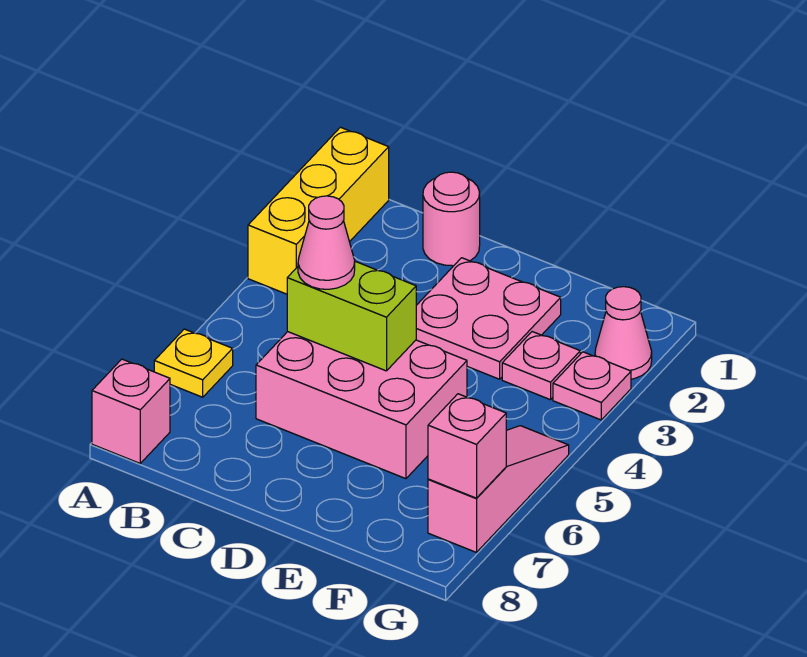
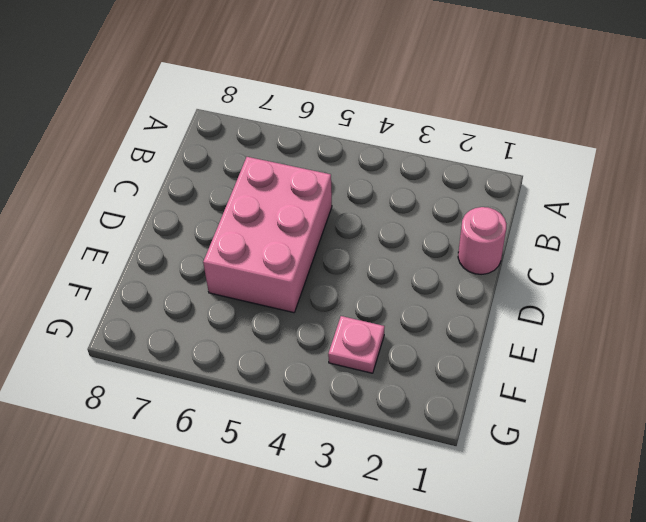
none -> yellow brick A1:A3 level 1
none -> yellow plate A6 level 1
none -> pink brick A8 level 1

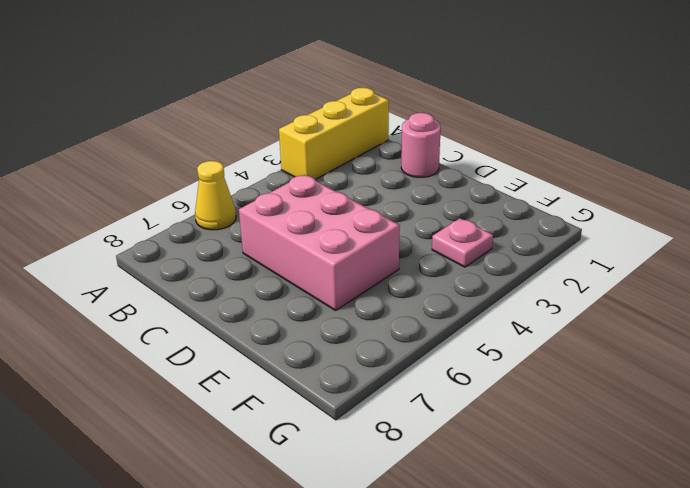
yellow cone A6 level 1 -> yellow plate A6 level 1
none -> pink brick A8 level 1
none -> pink plate D2:E3 level 1
none -> pink cone G2 level 1

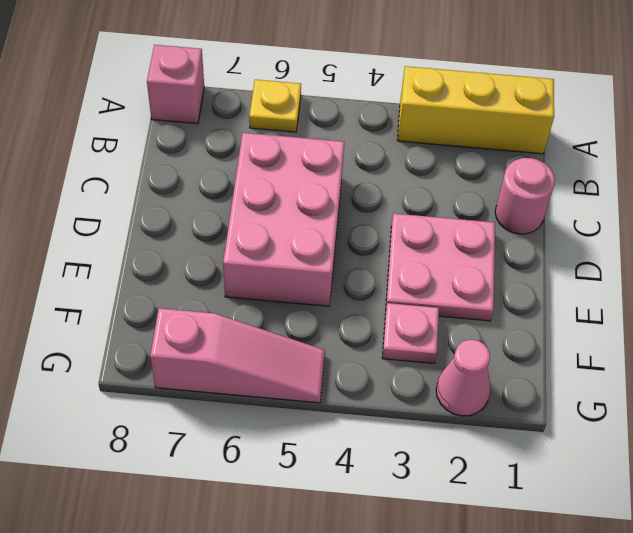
none -> pink plate G3 level 1
none -> lime brick C5:D5 level 2
none -> pink brick G7 level 2

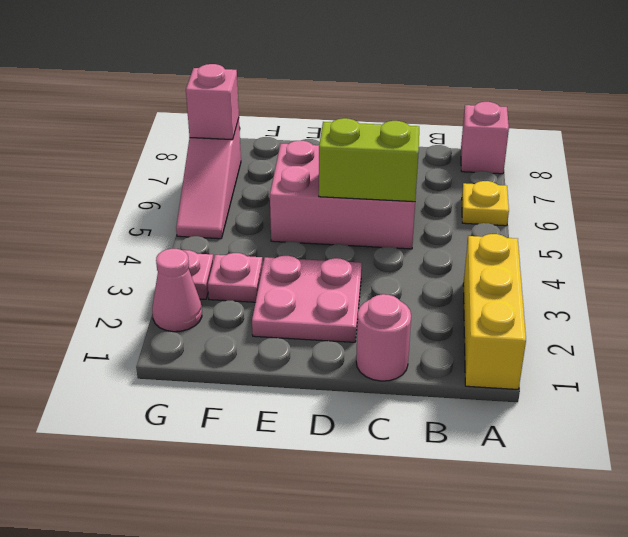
none -> pink cone C5 level 3

